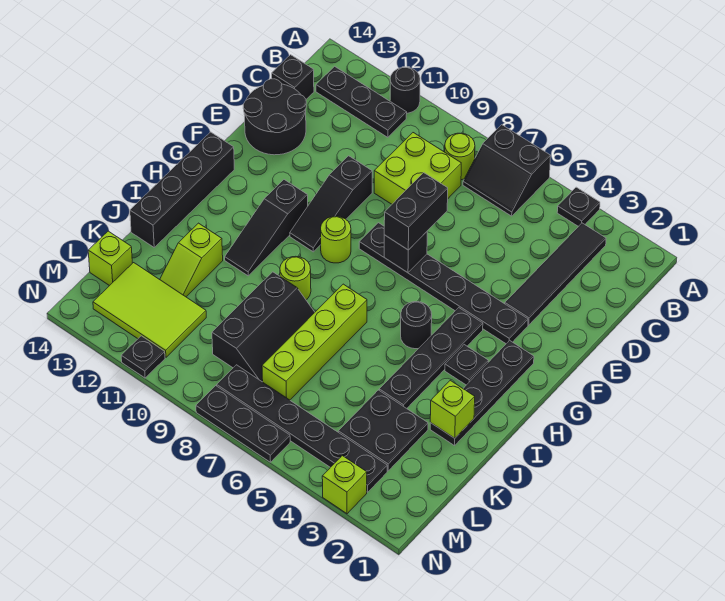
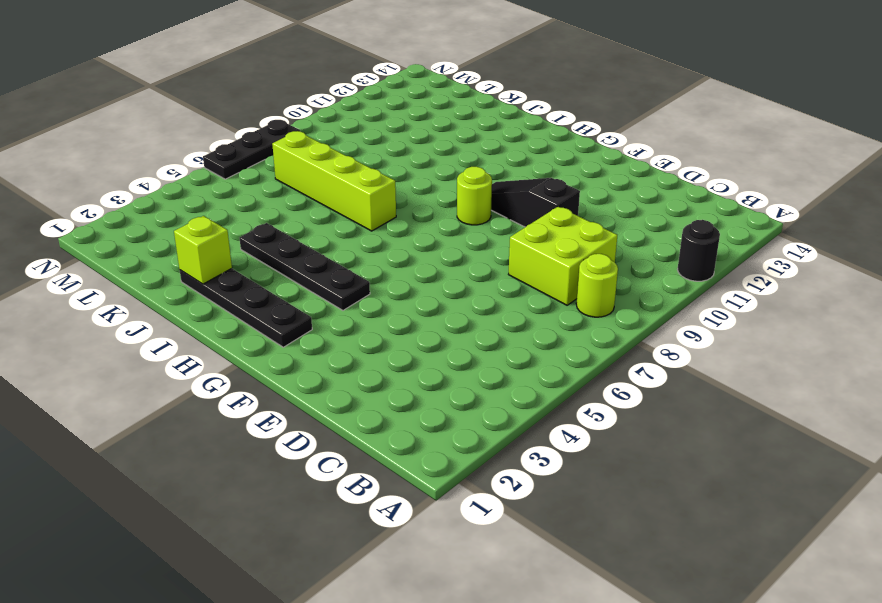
none -> black plate A4 level 1
none -> black slope A6:B7 level 1 top A
none -> black tile B3:E3 level 1
none -> black plate B11:B13 level 1

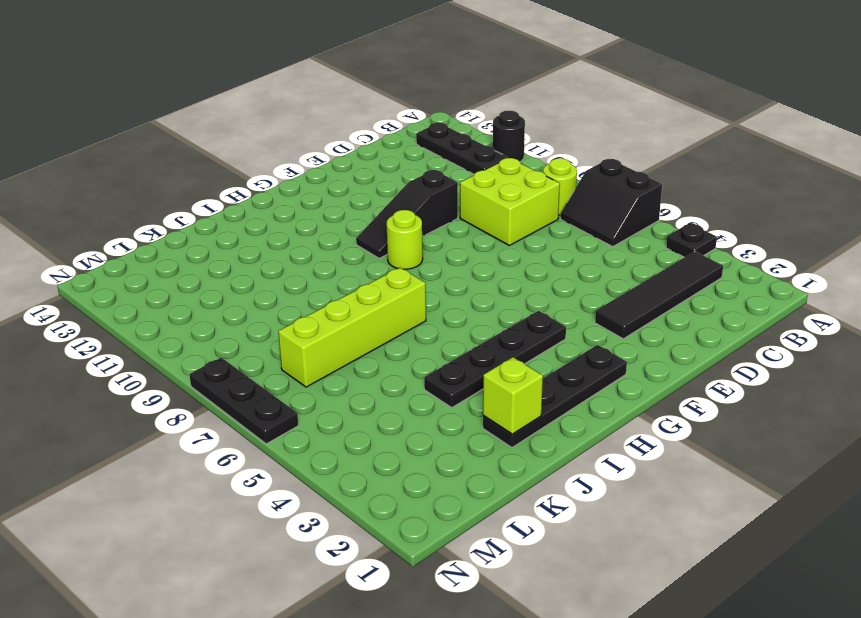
none -> black brick C14 level 1
none -> black round brick D13:E14 level 1
none -> black plate F3:F8 level 1
none -> black slope G11:I11 level 1 top G

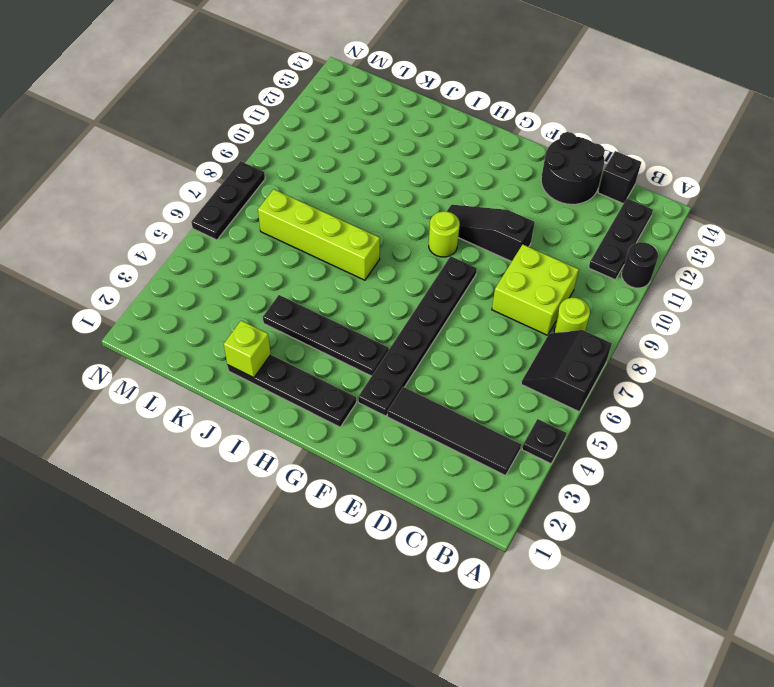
none -> black slope G11:I11 level 1 top G
none -> black brick G14:J14 level 1
none -> black plate H3 level 1
none -> black round brick H5 level 1

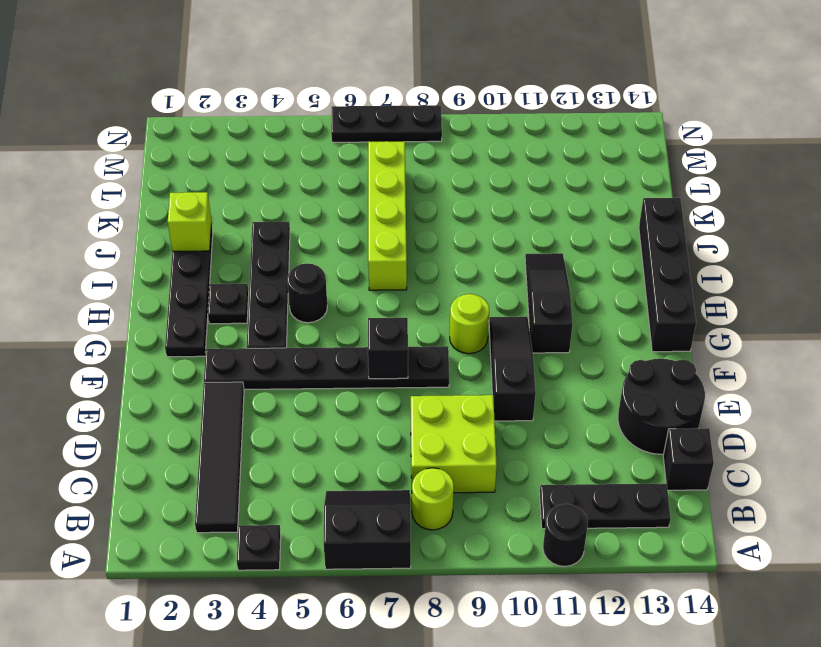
none -> lime round brick I9 level 1
none -> black slope J8:L9 level 1 top 9
none -> lime slope J12:K12 level 1 top J
none -> black plate K3:L4 level 1

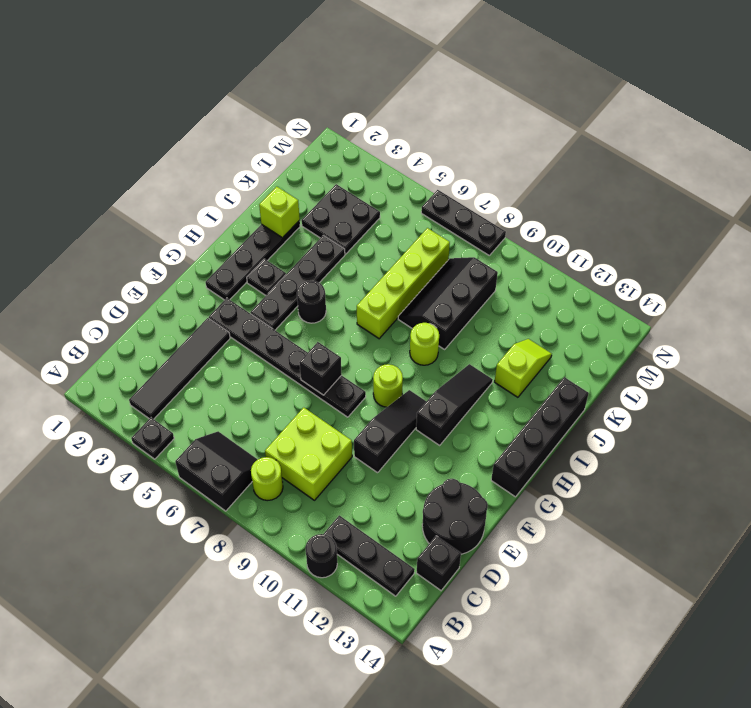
none -> lime tile L11:M13 level 1
none -> lime brick L14 level 1
none -> black plate M3:M8 level 1
none -> lime brick N3 level 1

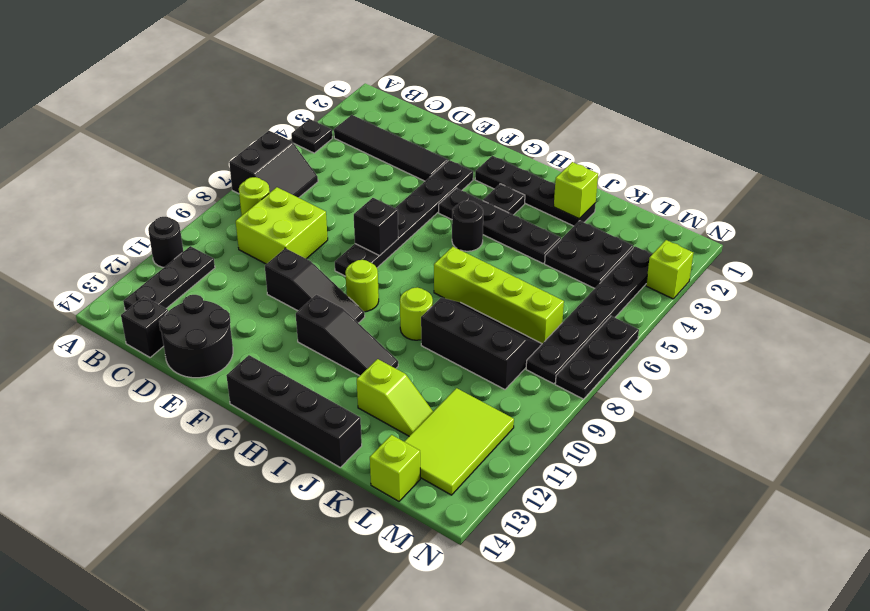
none -> black plate N11 level 1
none -> black brick E7:F7 level 3

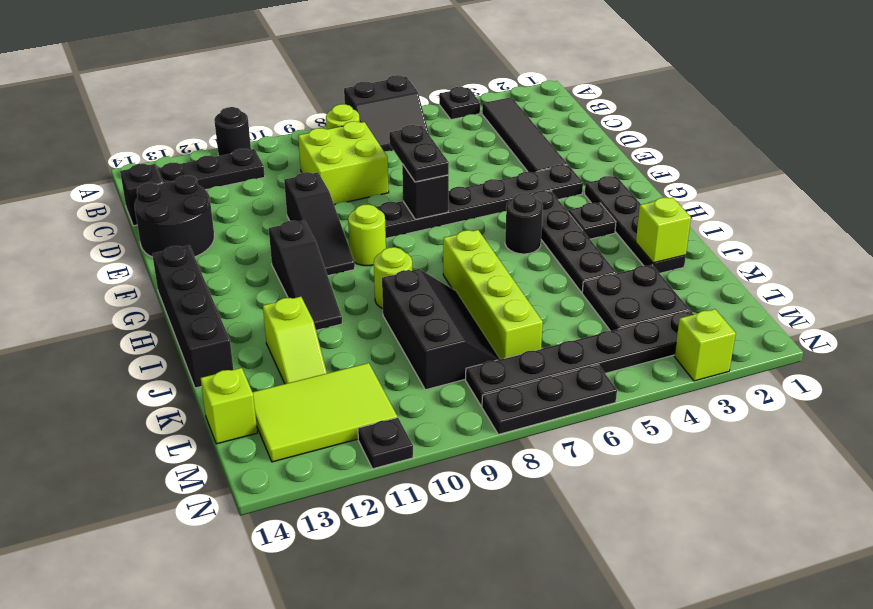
black plate E7:F7 level 3 -> black brick E7:F7 level 3

